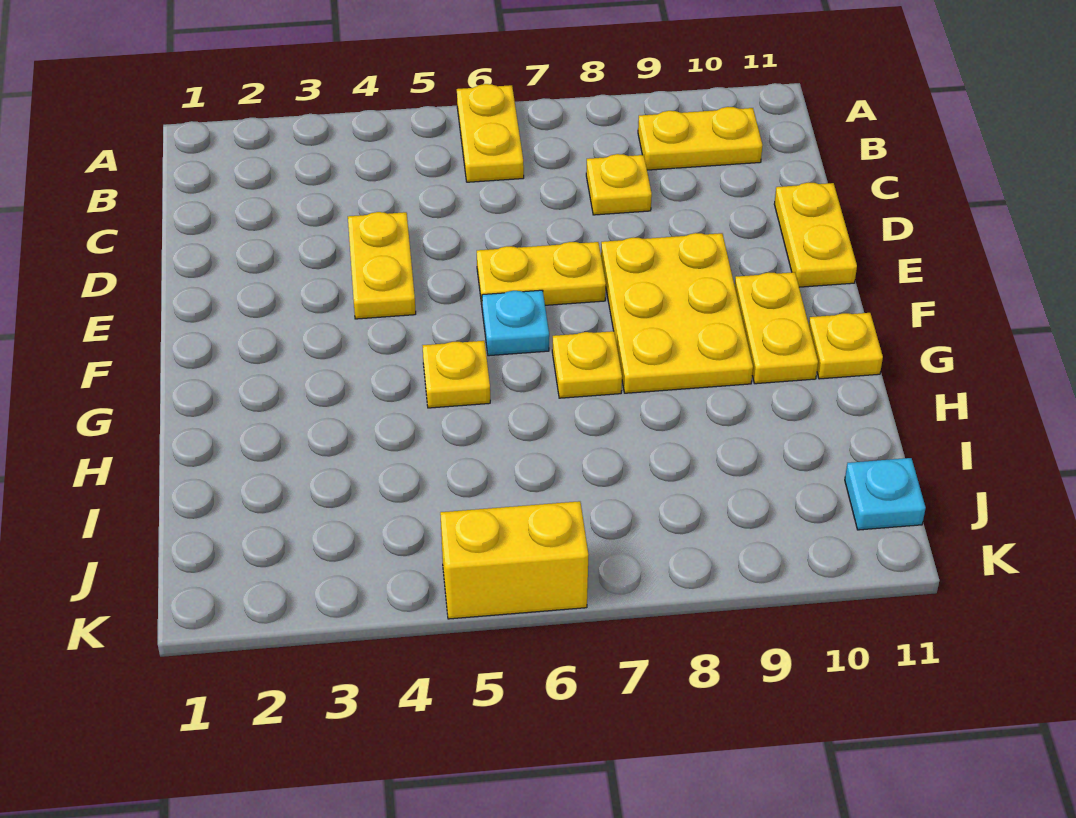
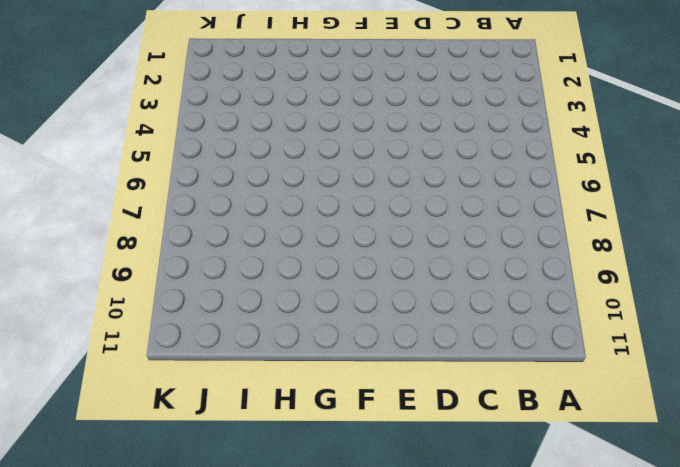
none -> yellow plate A6:B6 level 1
none -> yellow plate B9:B10 level 1
none -> yellow plate C8 level 1

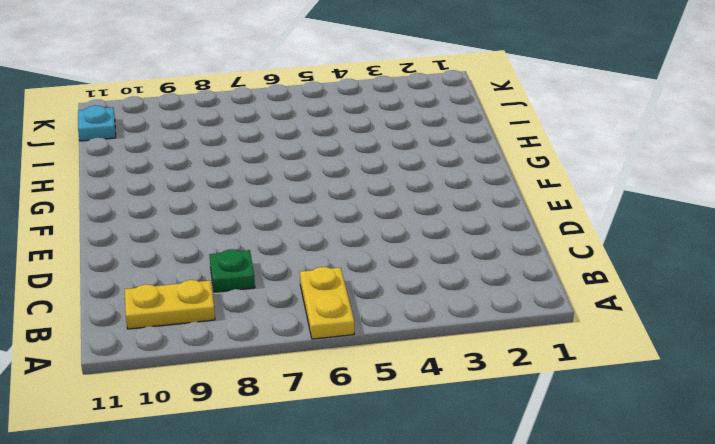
green plate C8 level 1 -> yellow plate C8 level 1
none -> yellow plate D4:E4 level 1
none -> yellow plate D11:E11 level 1
none -> yellow plate E6:E7 level 1

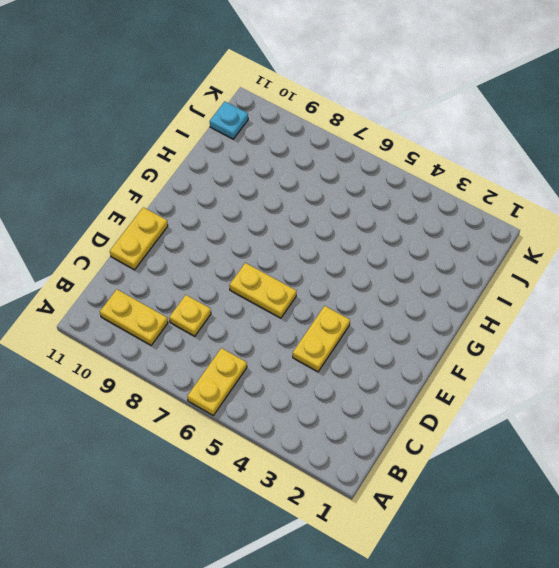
none -> yellow plate E8:G9 level 1
none -> cyan plate F6 level 1
none -> yellow plate F10:G10 level 1

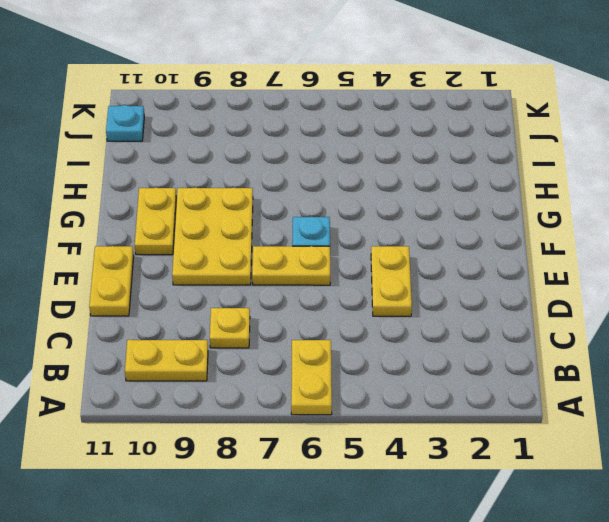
none -> yellow plate G5 level 1
none -> yellow plate G7 level 1
none -> yellow plate G11 level 1

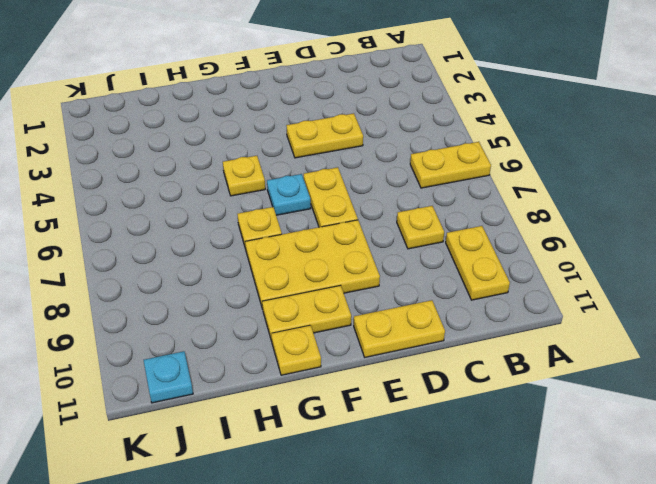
none -> yellow brick K5:K6 level 1

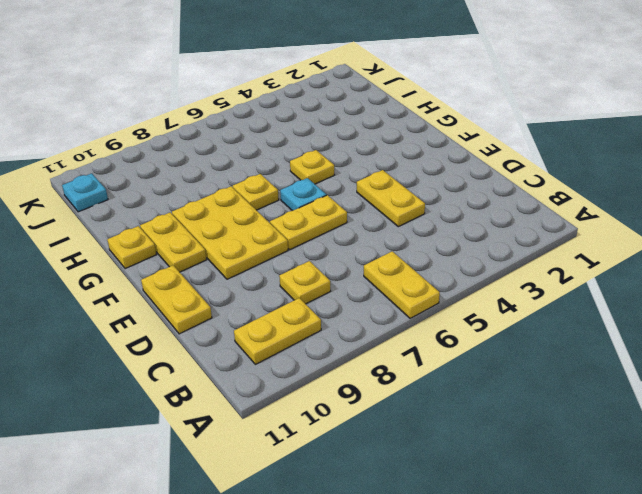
none -> yellow brick K5:K6 level 1

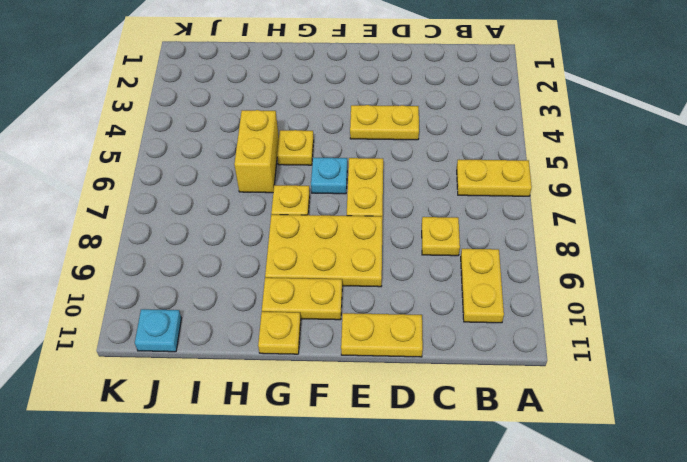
yellow brick H5:H6 level 1 -> yellow brick K5:K6 level 1

